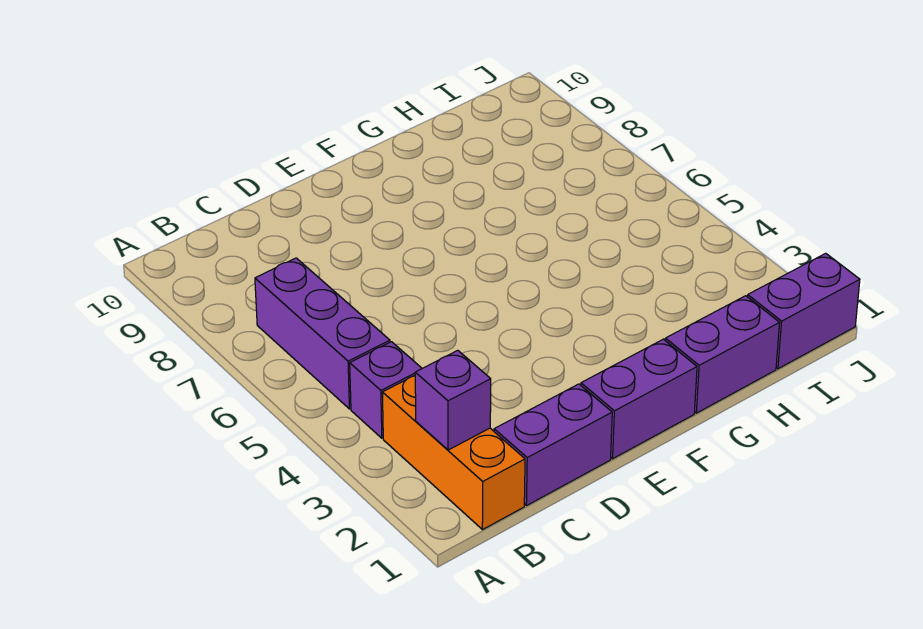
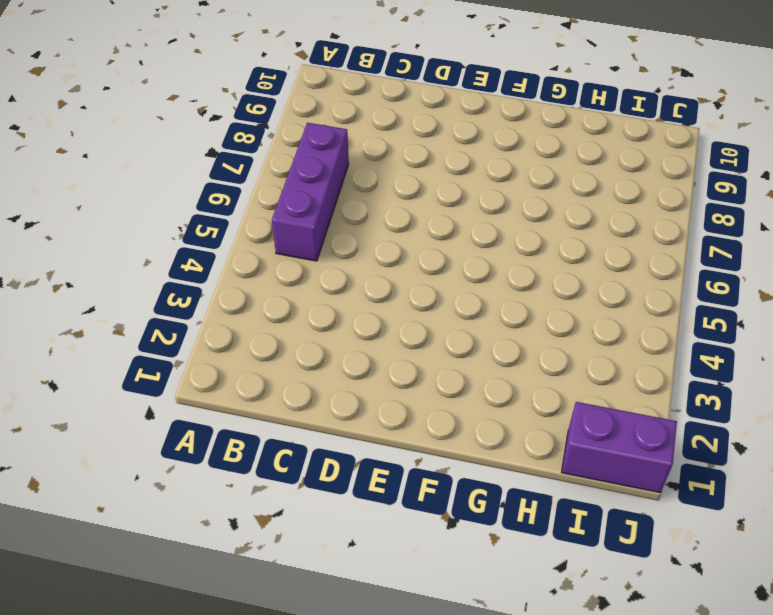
none -> orange brick B1:B3 level 1
none -> purple brick B4 level 1

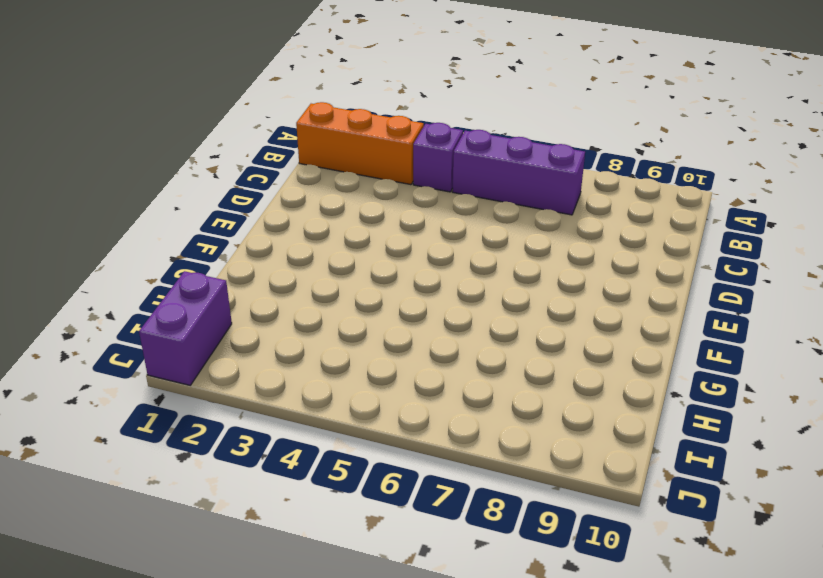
none -> purple brick C1:D1 level 1
none -> purple brick E1:F1 level 1

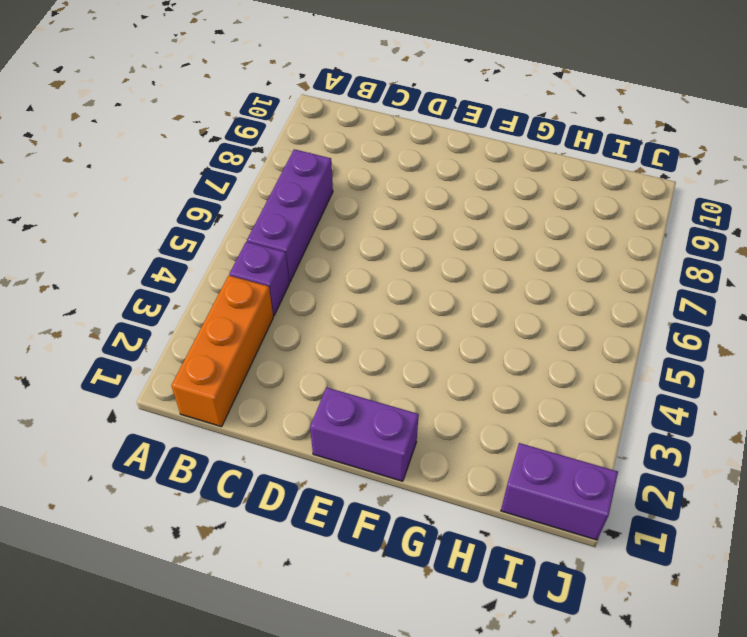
none -> purple brick C1:D1 level 1
none -> purple brick G1:H1 level 1

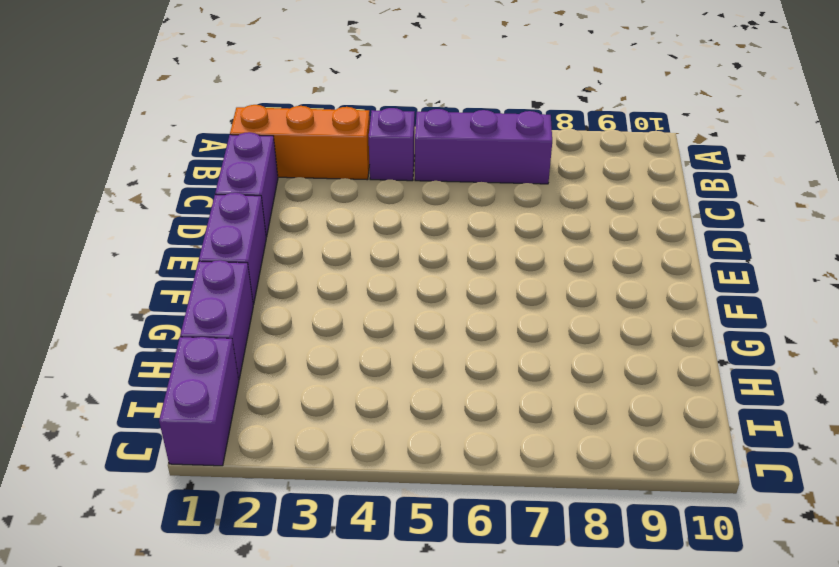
none -> purple brick B2 level 2

